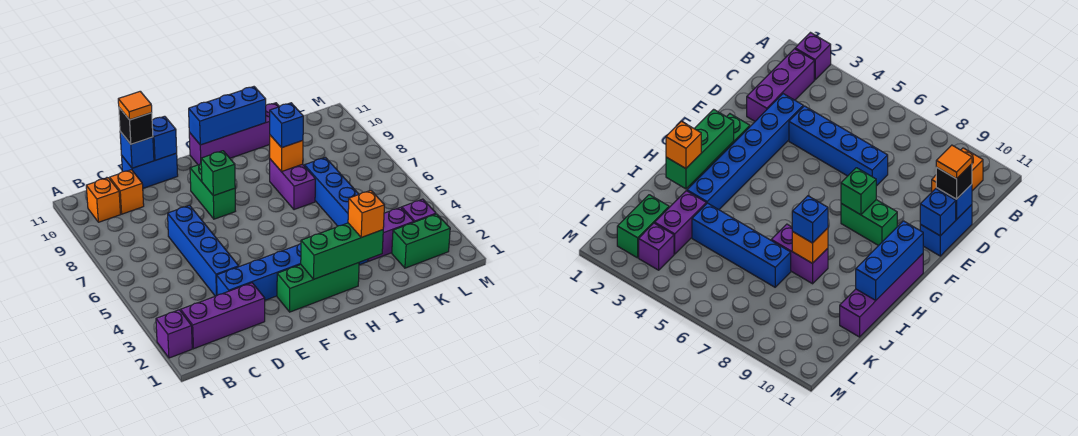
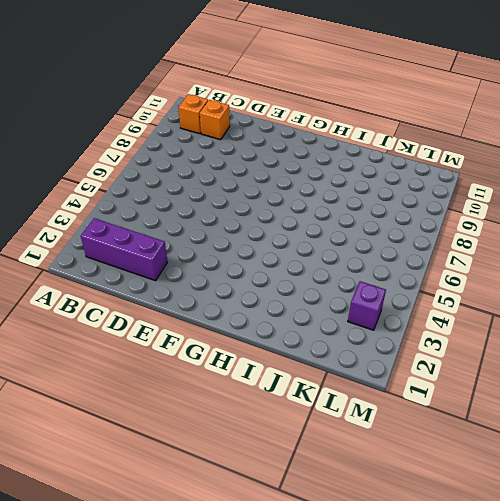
none -> purple brick A2 level 1
none -> blue brick D3:I3 level 1
none -> blue brick D4:D7 level 1

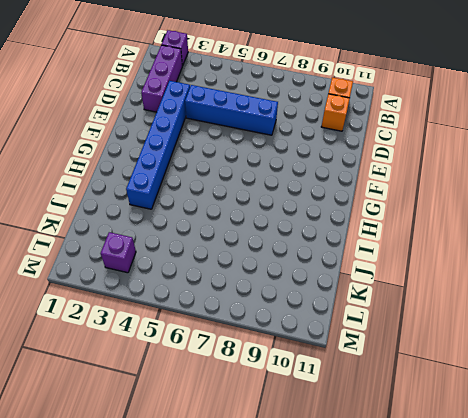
none -> blue brick D11:E11 level 1
none -> green brick F2:H2 level 1
none -> green brick F8:F9 level 1

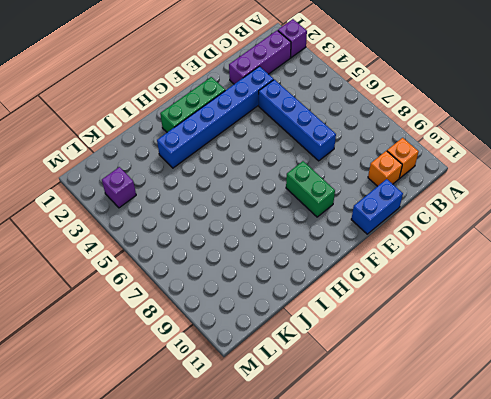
none -> purple brick G11:J11 level 1
none -> purple brick I7:I8 level 1
none -> purple brick J3:K3 level 1

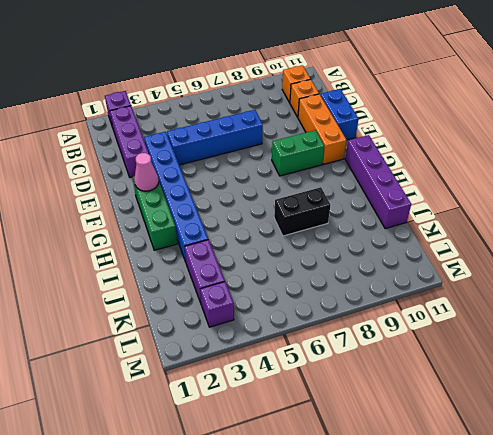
orange brick D10:F10 level 1 -> none
pink cone F2 level 2 -> none
black brick I7:I8 level 1 -> purple brick I7:I8 level 1
none -> blue brick J4:J7 level 1
none -> green brick K2:L2 level 1
none -> blue brick D11 level 2

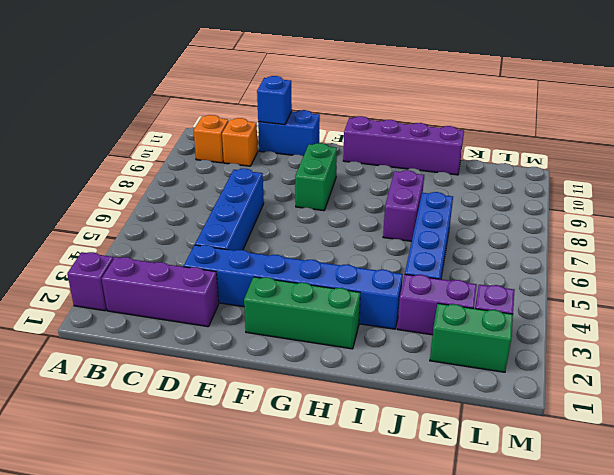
none -> blue brick E11 level 2
none -> green brick F8 level 2
none -> green brick G2:I2 level 2

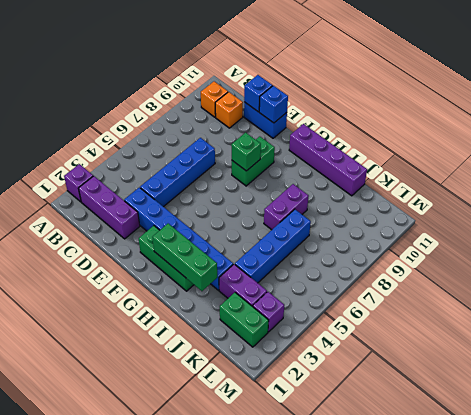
none -> blue brick G11:I11 level 2
none -> orange brick I8 level 2
none -> black brick D11 level 3

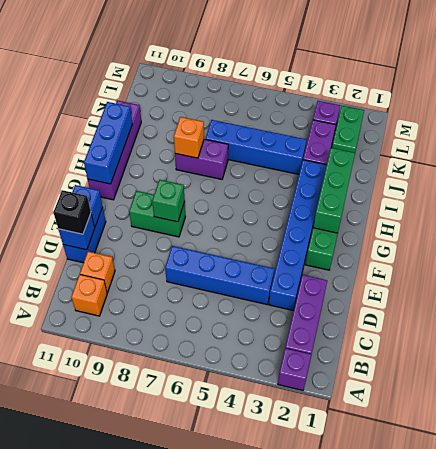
none -> orange brick I2 level 3
none -> blue brick I8 level 3
none -> orange tile D11 level 4

